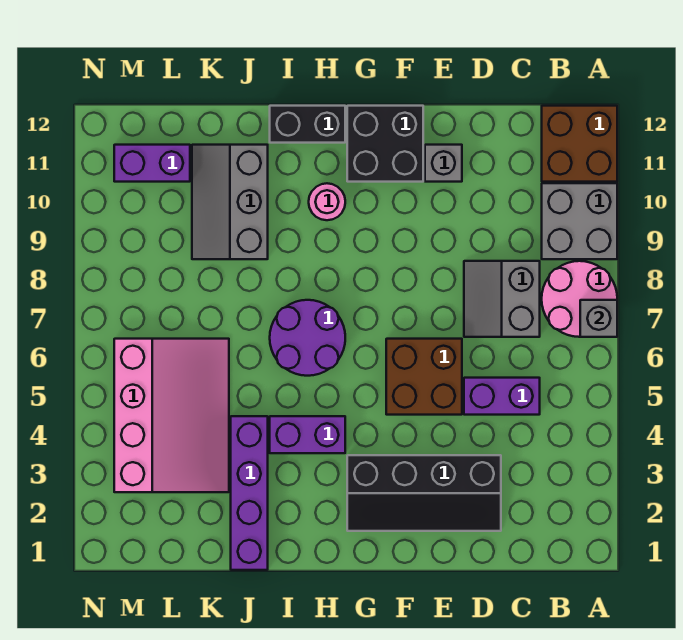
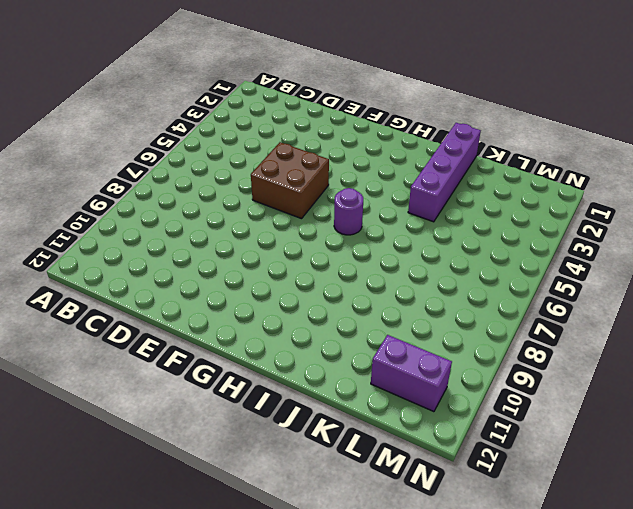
purple round brick H6 level 1 -> purple round brick H6:I7 level 1
none -> pink round brick A7:B8 level 1
none -> grey brick A9:B10 level 1
none -> brown brick A11:B12 level 1

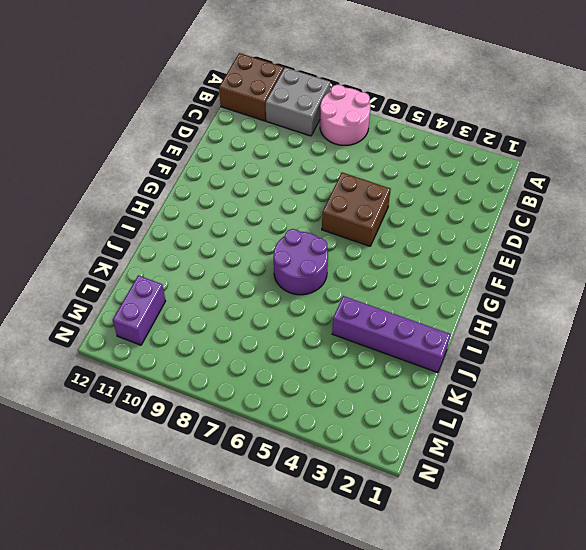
none -> purple brick C5:D5 level 1
none -> grey slope C7:D8 level 1 top C
none -> black slope D2:G3 level 1 top 3

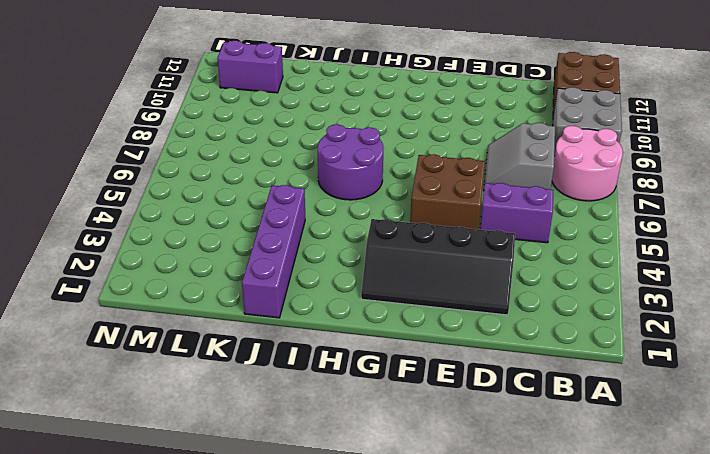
none -> grey brick E11 level 1
none -> black brick F11:G12 level 1
none -> purple brick H4:I4 level 1

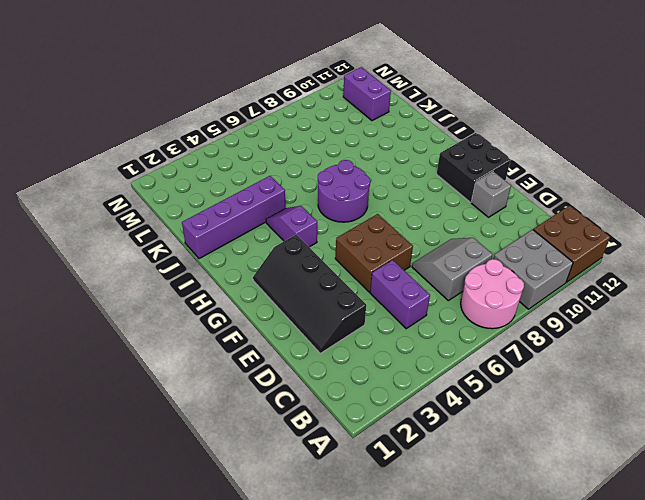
purple slope H4:I4 level 1 top H -> purple brick H4:I4 level 1
none -> pink round brick H10 level 1
none -> black brick H12:I12 level 1
none -> grey slope J9:K11 level 1 top J

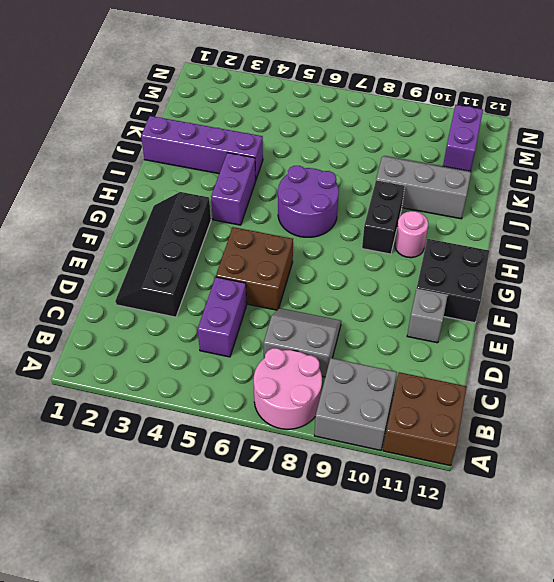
black brick H9:I9 level 1 -> black brick H12:I12 level 1
none -> pink slope K3:M6 level 1 top M
none -> grey brick A7 level 2

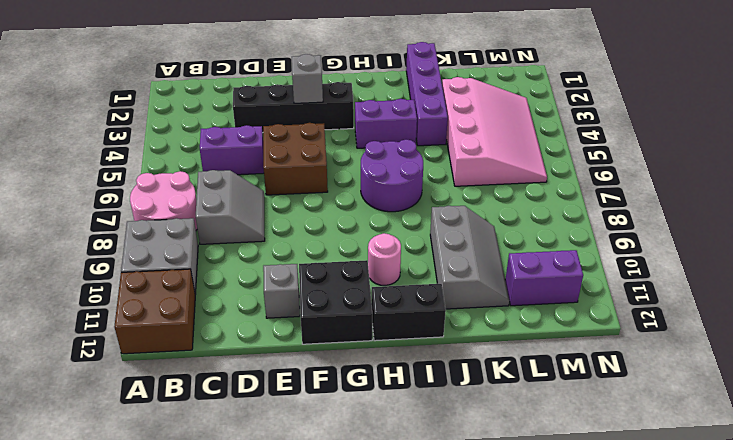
grey brick F3 level 2 -> grey brick A7 level 2
pink slope K3:M6 level 1 top K -> pink slope K3:M6 level 1 top M

